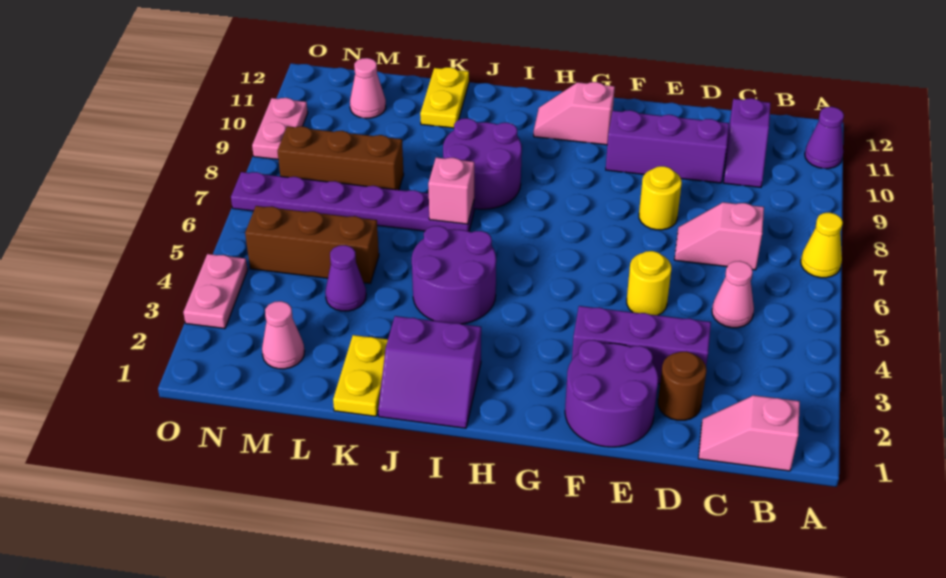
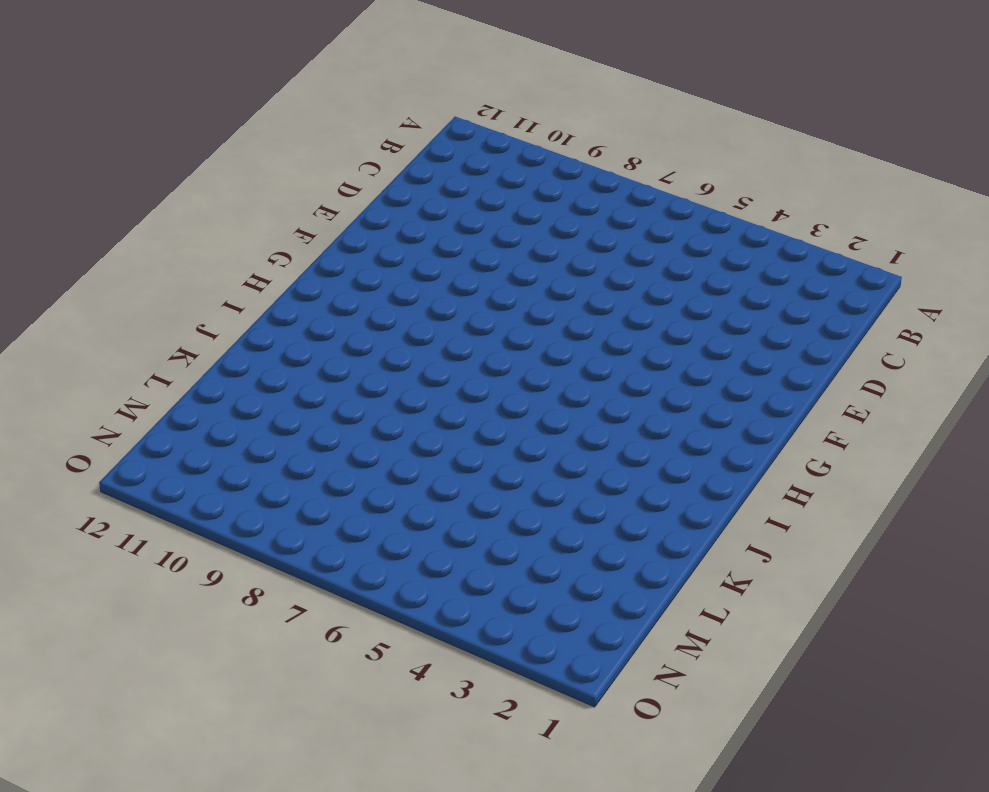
none -> yellow cone A7 level 1
none -> purple cone A11 level 1
none -> pink slope B1:C1 level 1 top B

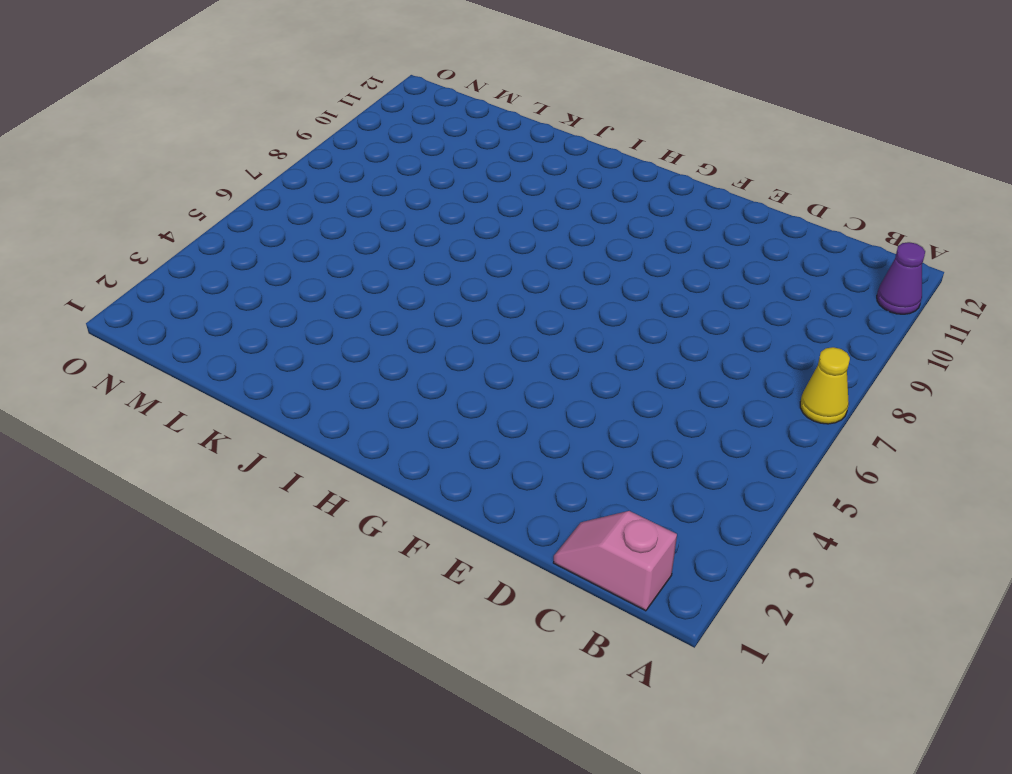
none -> pink cone C5 level 1
none -> pink slope C7:D7 level 1 top C
none -> purple slope C10:C11 level 1 top 11

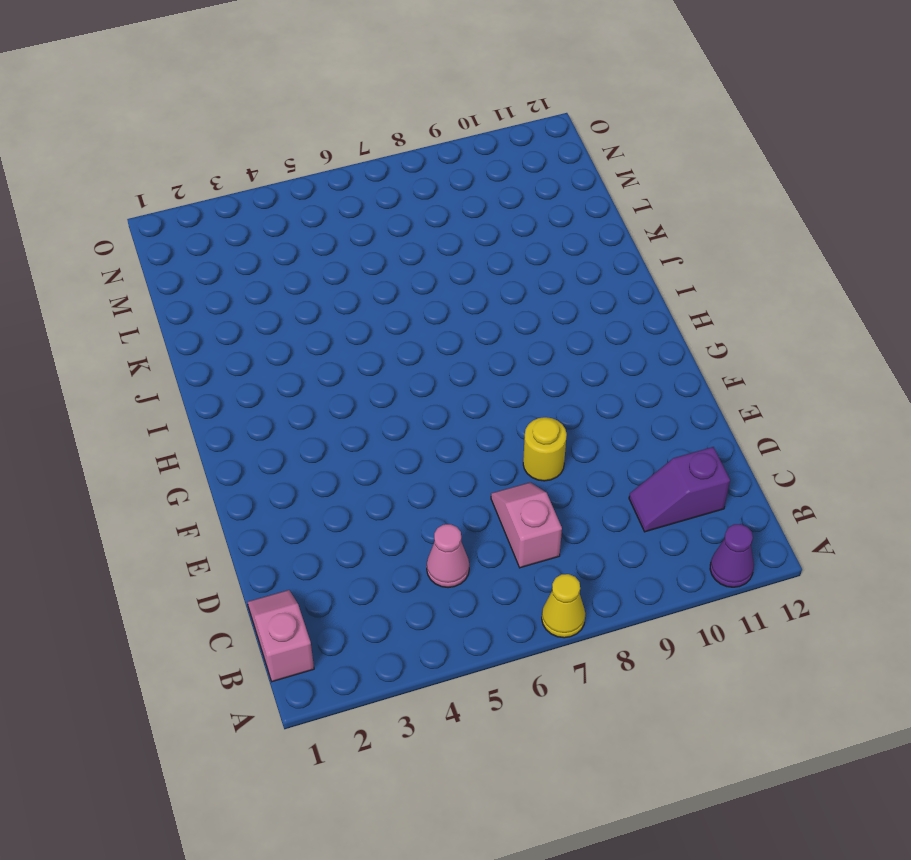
none -> brown round brick D2 level 1
none -> purple brick D3:F3 level 1
none -> purple brick D10:F10 level 1

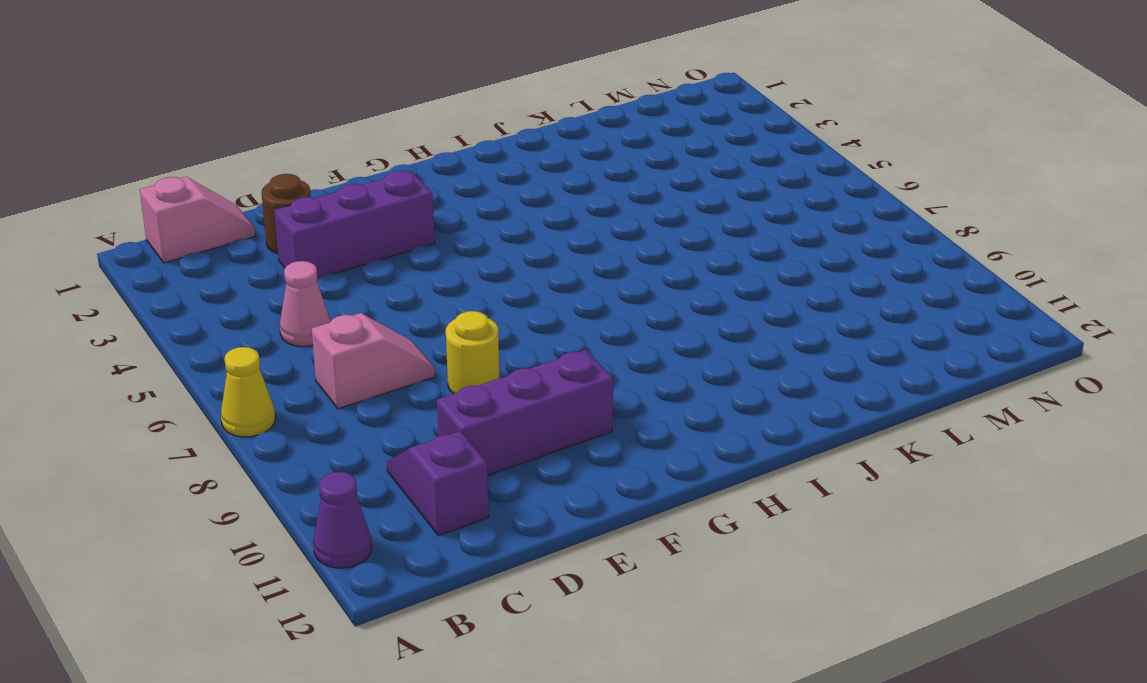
none -> purple round brick E1:F2 level 1
none -> yellow round brick E5 level 1
none -> pink slope G11:H11 level 1 top G

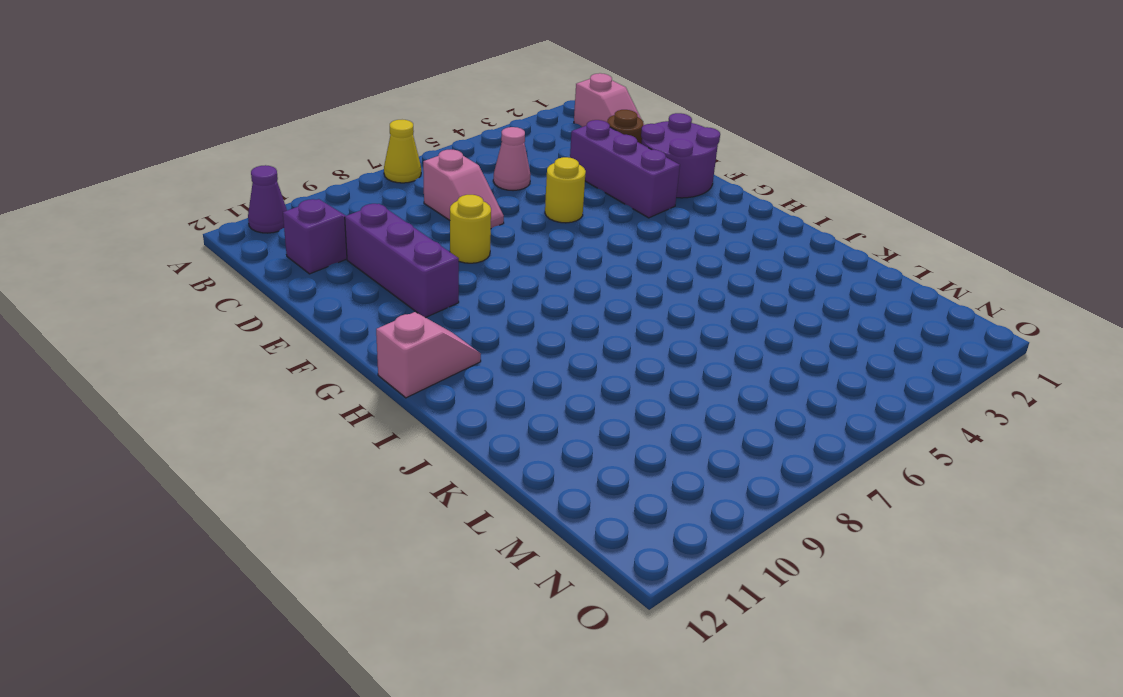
pink slope H11:H12 level 1 top 12 -> pink slope G11:H11 level 1 top G
none -> purple slope I1:J2 level 1 top 2
none -> purple round brick I4:J5 level 1
none -> purple round brick I8:J9 level 1

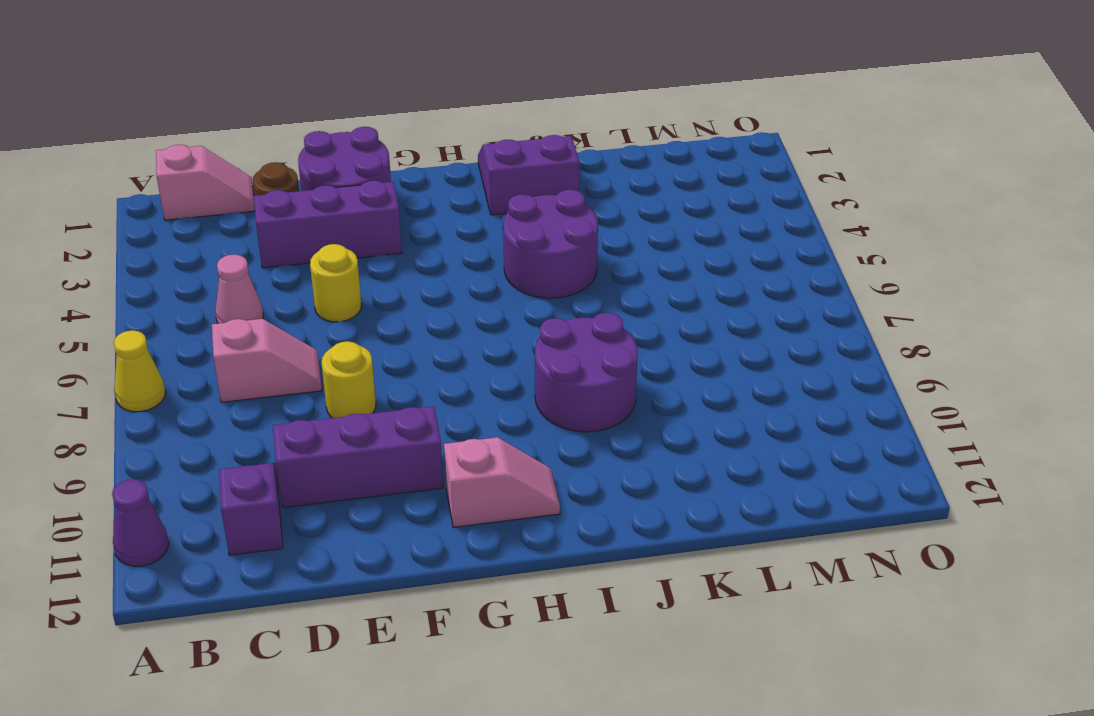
none -> purple plate J7:O7 level 1
none -> yellow plate K1:K2 level 1
none -> yellow plate K11:K12 level 1

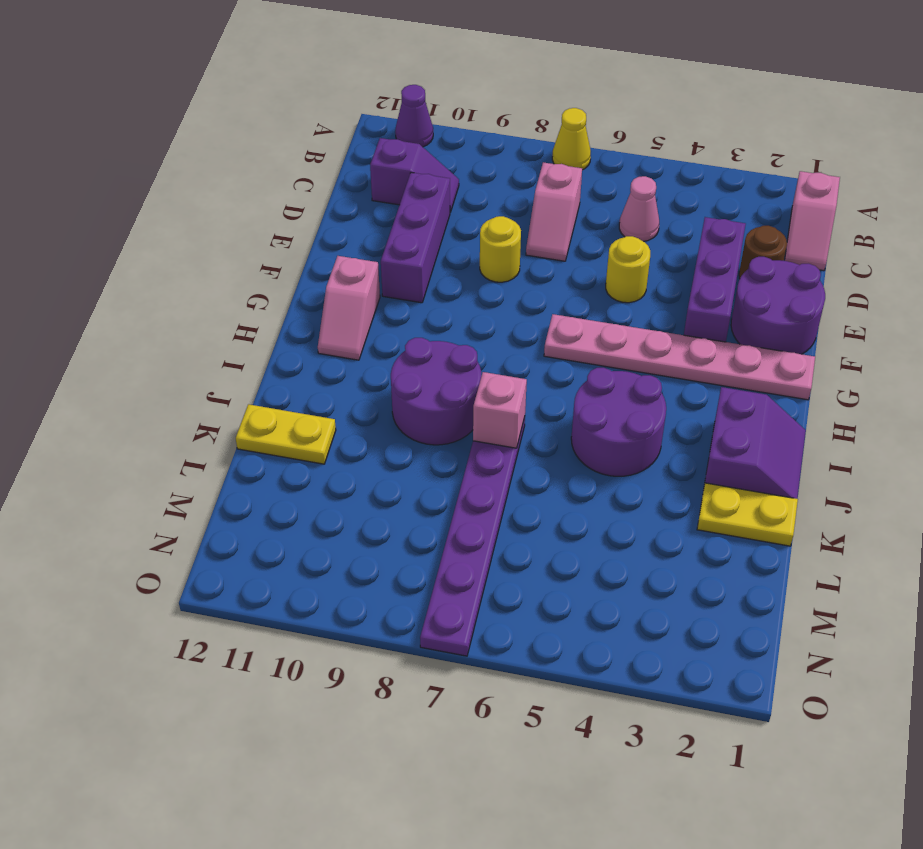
pink plate G1:G6 level 1 -> none
none -> purple cone L4 level 1
none -> brown brick L5:N5 level 1
none -> brown brick L8:N8 level 1

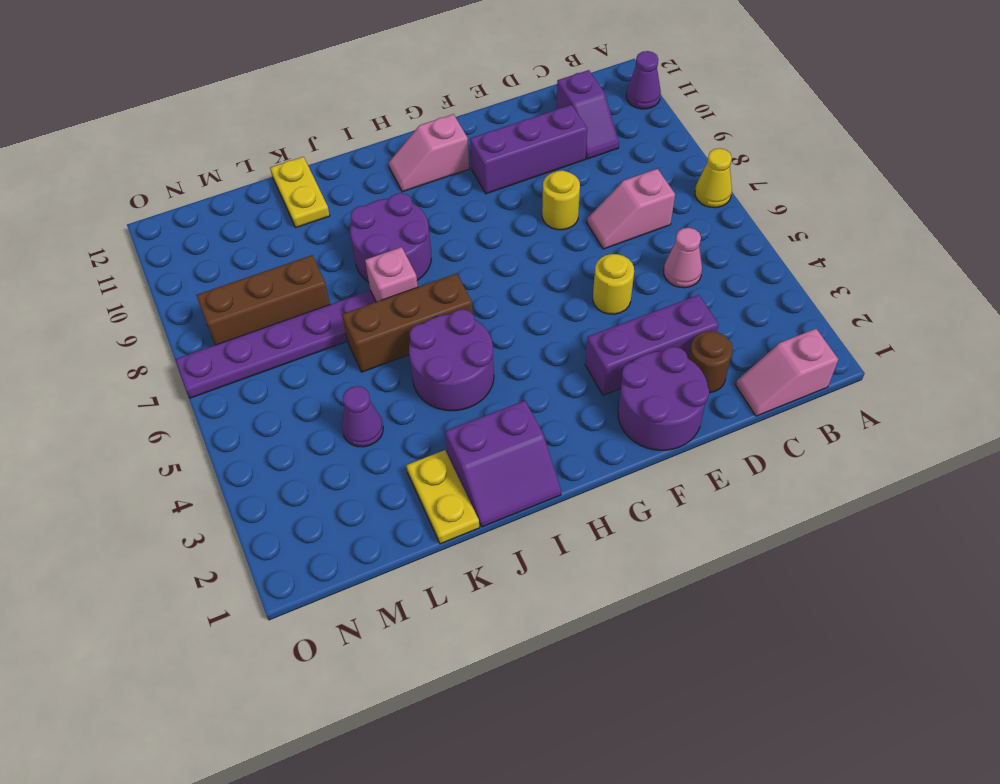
brown brick I6:K6 level 1 -> brown brick L5:N5 level 1
none -> pink cone M2 level 1
none -> pink cone M11 level 1
none -> pink plate O3:O4 level 1

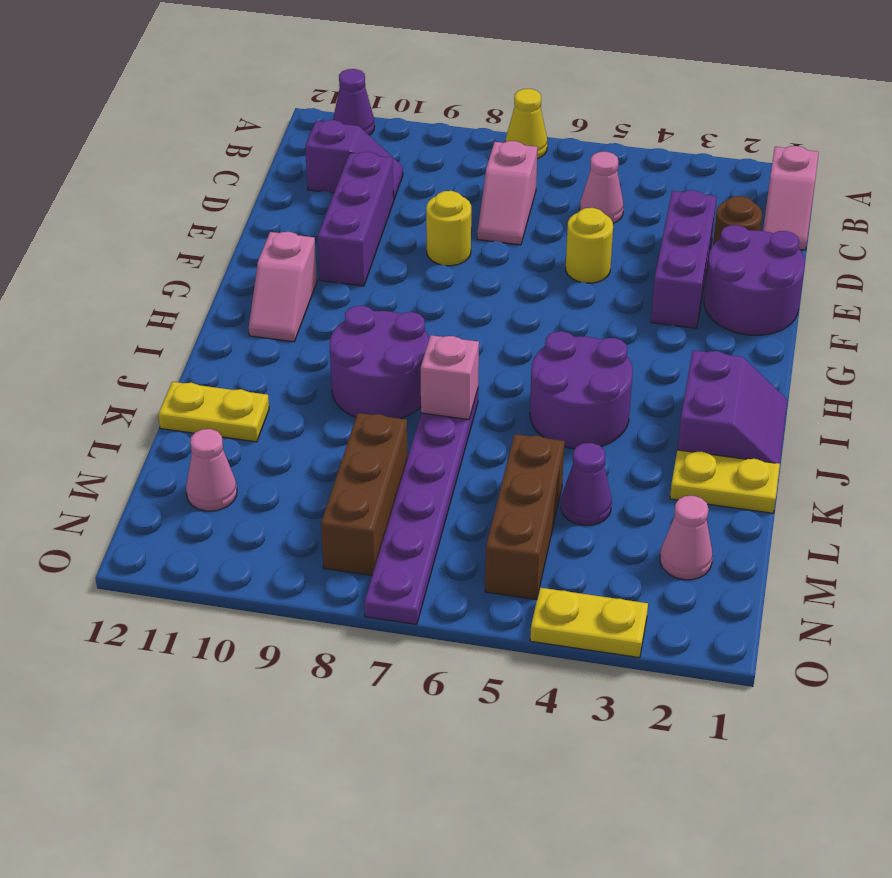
yellow plate O3:O4 level 1 -> pink plate O3:O4 level 1
none -> pink plate O9:O10 level 1

